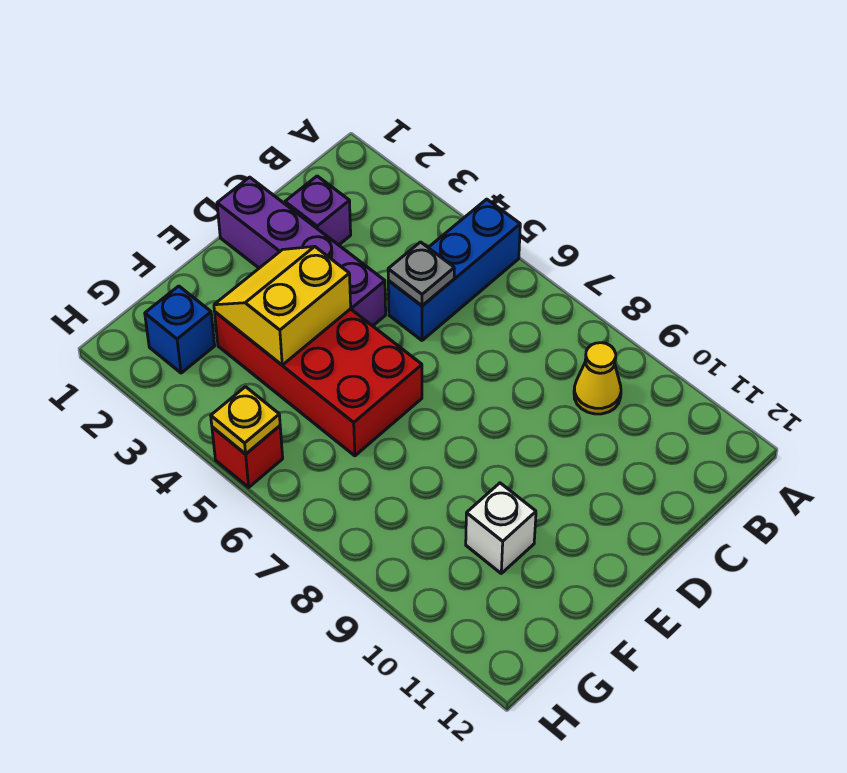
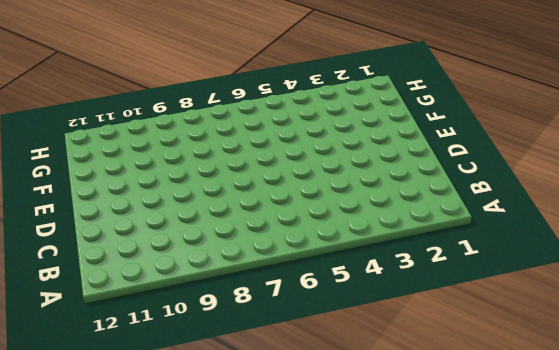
none -> blue brick A5:C5 level 1
none -> yellow cone B9 level 1

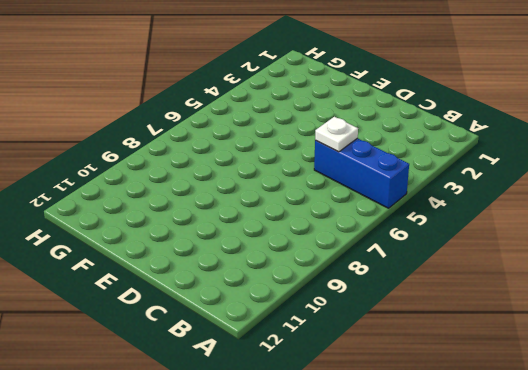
white plate C5 level 2 -> grey plate C5 level 2
none -> yellow cone B9 level 1
none -> purple brick C2 level 1

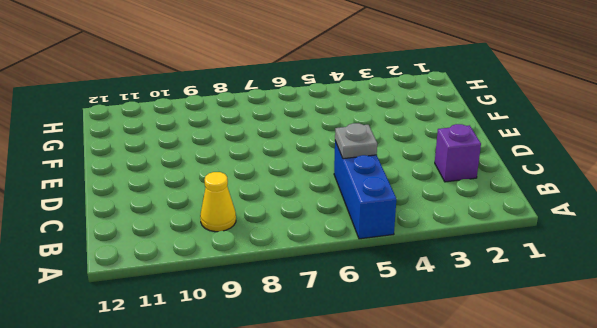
none -> purple brick D1:D4 level 1
none -> red brick E3:F6 level 1

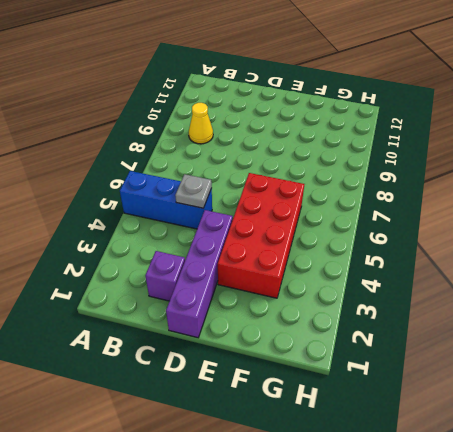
none -> white brick F10 level 1
none -> blue brick G2 level 1

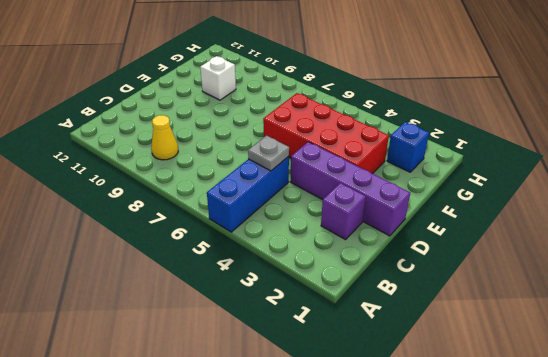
none -> red brick H5 level 1
none -> yellow slope E3:F4 level 2 top 4

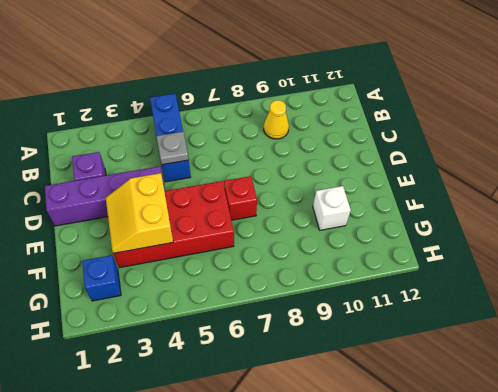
red brick E7 level 1 -> red brick H5 level 1
none -> yellow plate H5 level 2

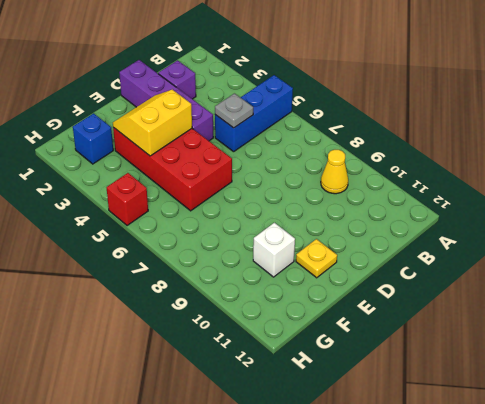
yellow plate E11 level 1 -> yellow plate H5 level 2

